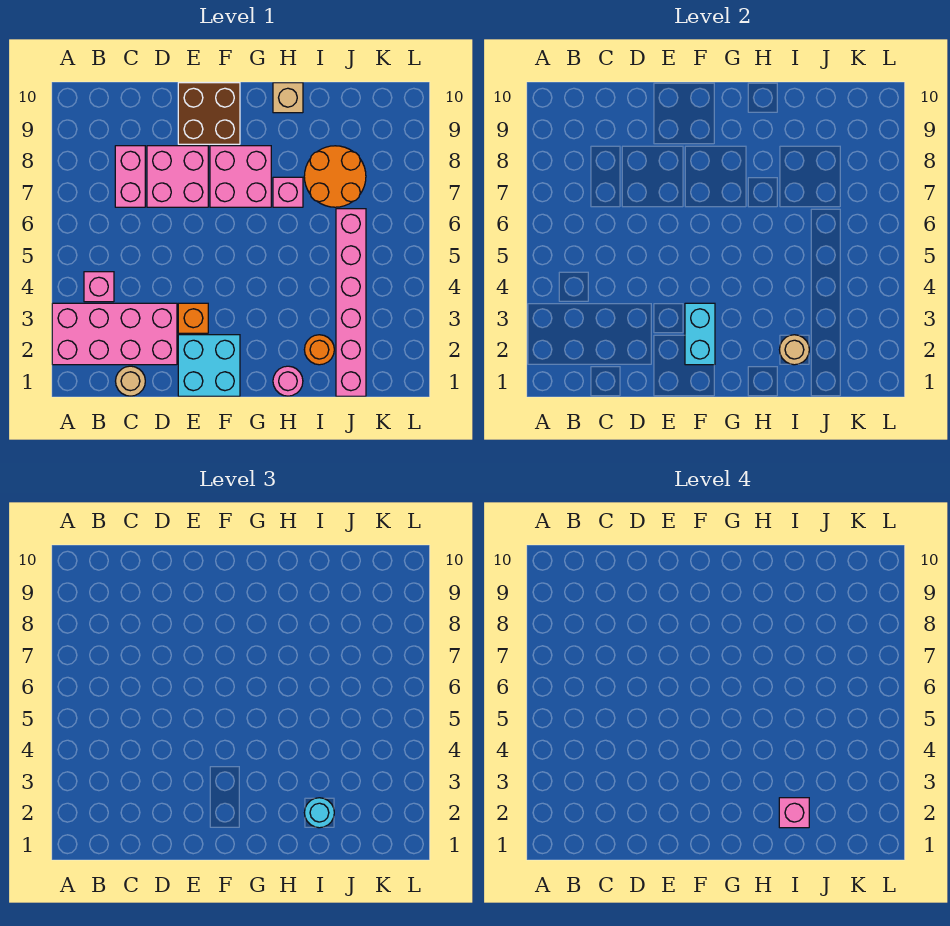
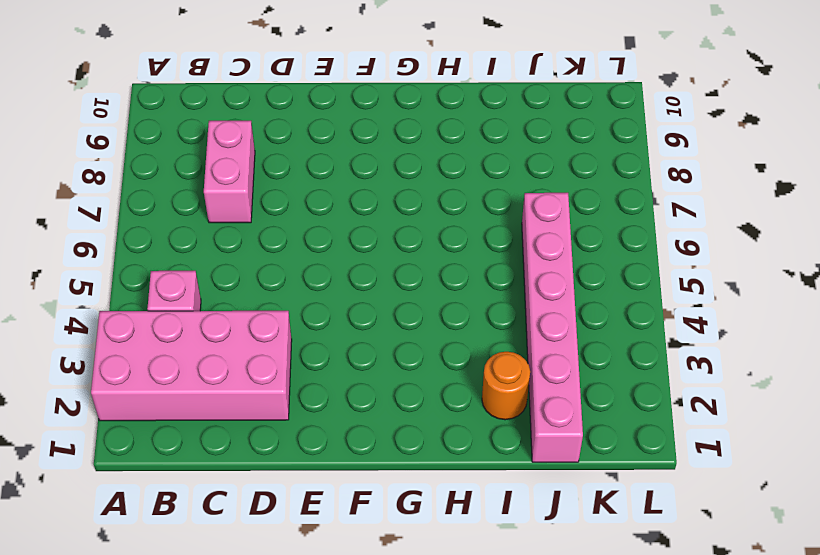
none -> tan round brick C1 level 1
none -> pink brick D7:E8 level 1
none -> cyan brick E1:F2 level 1

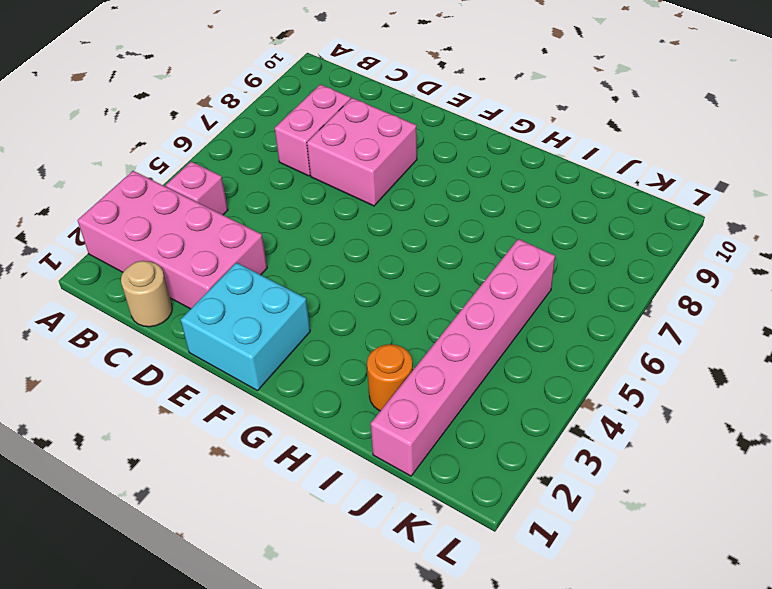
none -> orange brick E3 level 1
none -> brown brick E9:F10 level 1
none -> pink brick F7:G8 level 1

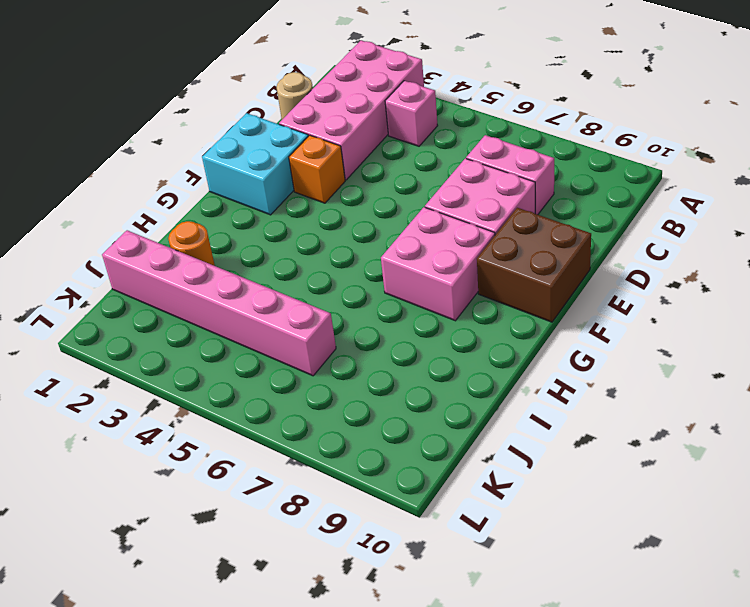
none -> pink round brick H1 level 1
none -> pink brick H7 level 1
none -> tan brick H10 level 1

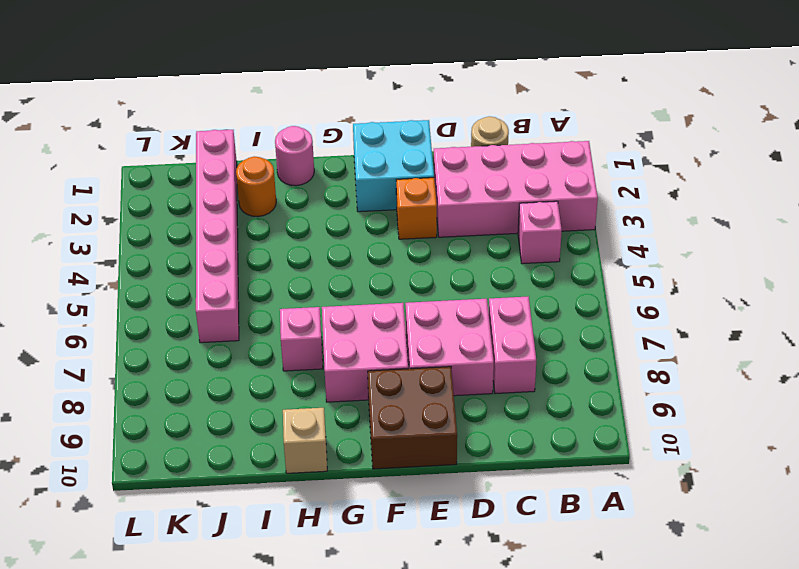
none -> orange round brick I7:J8 level 1
none -> cyan brick F2:F3 level 2
none -> tan round brick I2 level 2

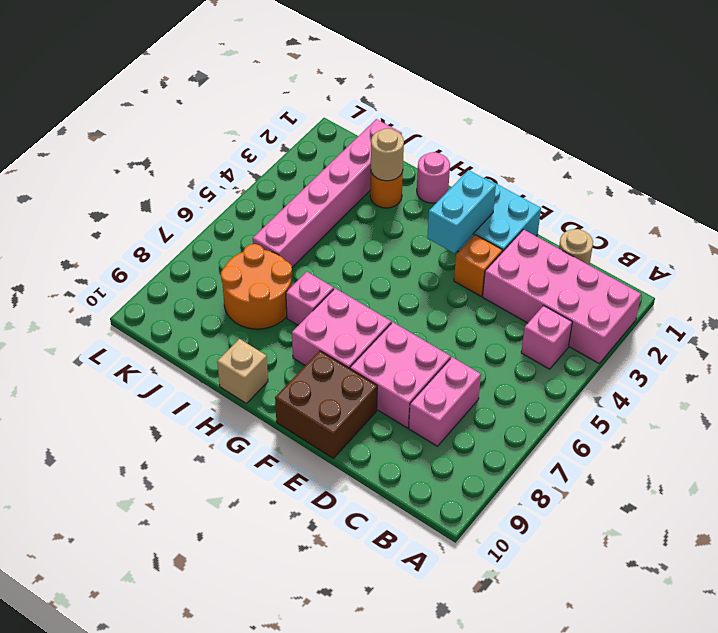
none -> cyan round brick I2 level 3
none -> pink brick I2 level 4

